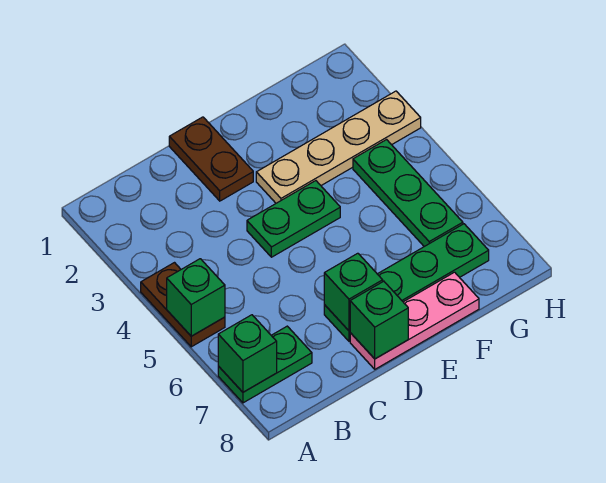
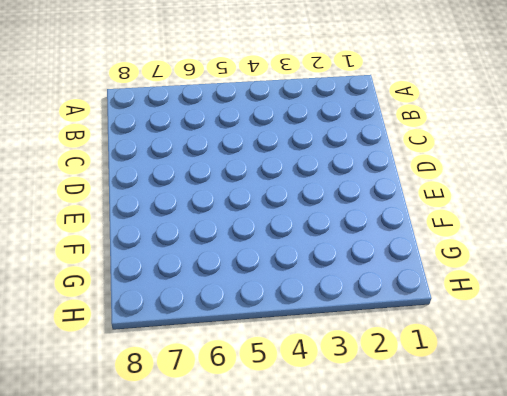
none -> brown plate A4:A5 level 1
none -> green plate A7:B7 level 1
none -> brown plate D1:D2 level 1

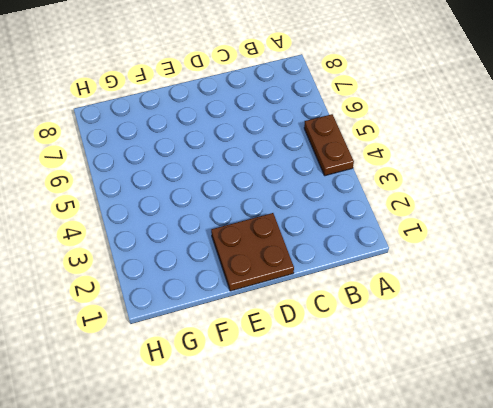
brown plate D1:E2 level 1 -> brown plate D1:D2 level 1
none -> green plate A7:B7 level 1
none -> green plate D4:E4 level 1
none -> green plate D7:G7 level 1

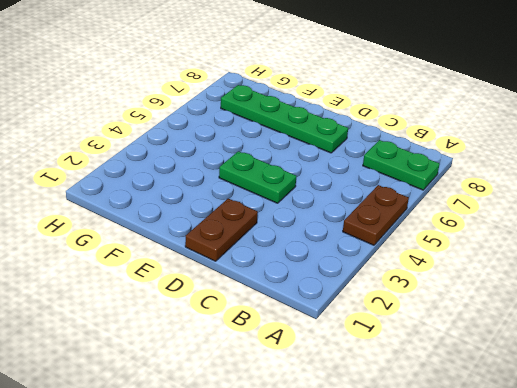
none -> pink plate D8:F8 level 1
none -> tan plate E3:H3 level 1
none -> green plate G4:G6 level 1

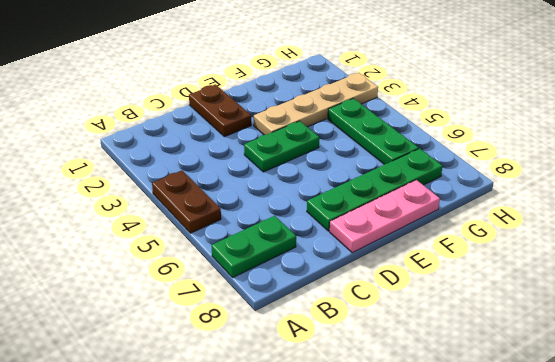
none -> green brick A5 level 2
none -> green brick A7 level 2
none -> green brick D7 level 2

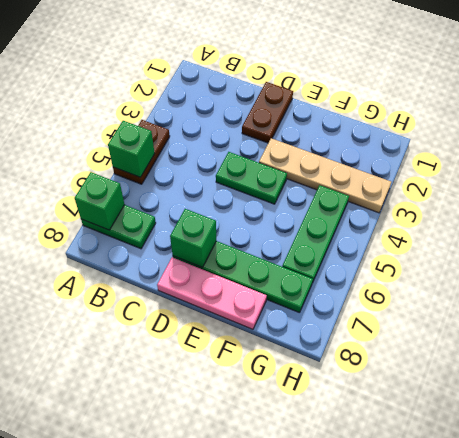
none -> green brick D8 level 2

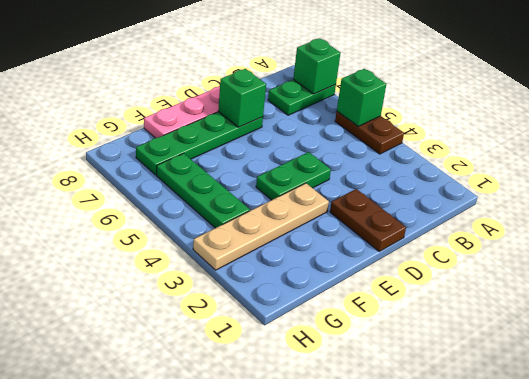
none -> green brick D8 level 2

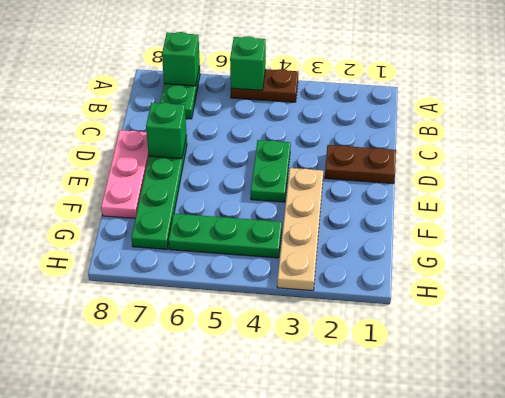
none -> green brick D8 level 2

